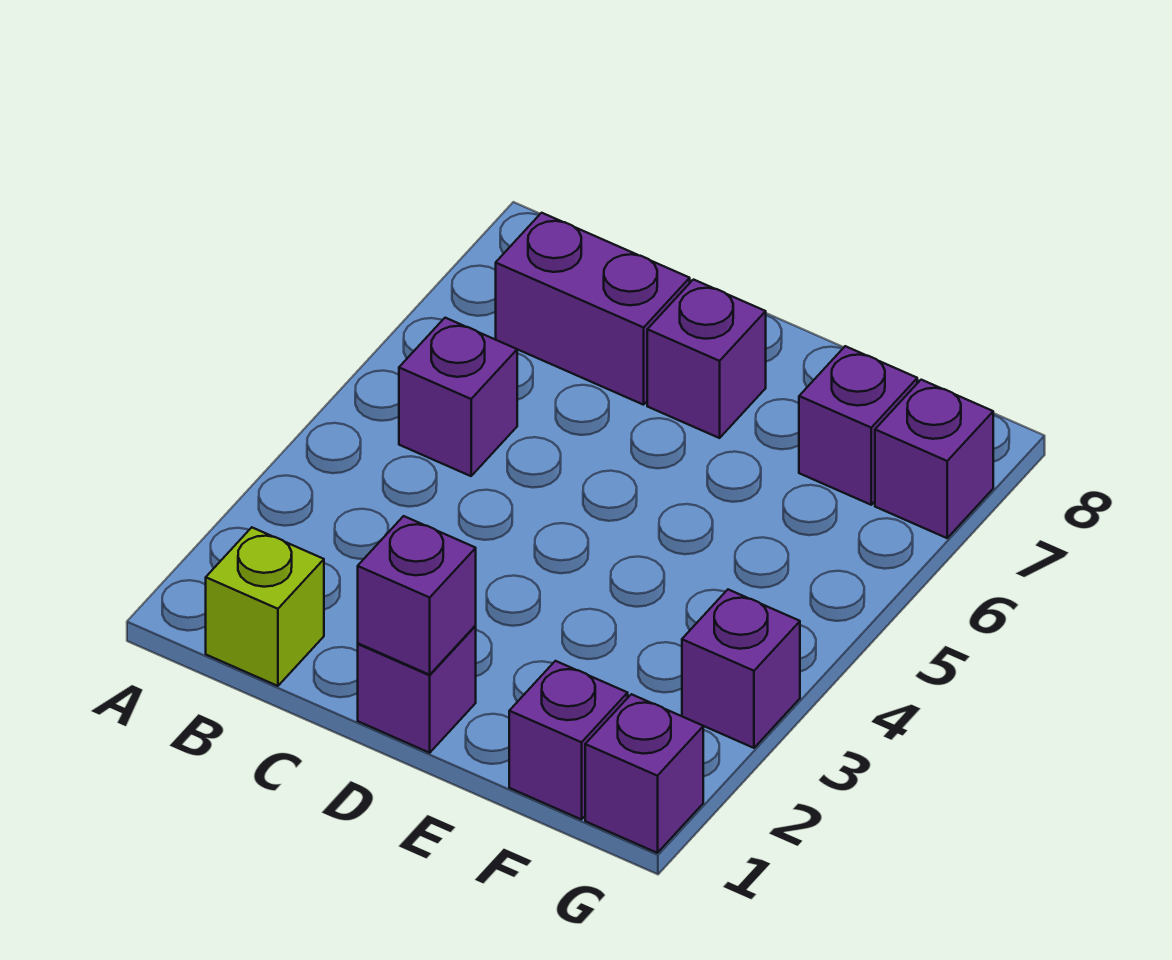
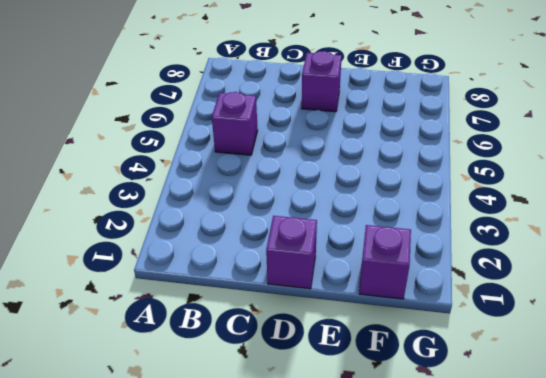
none -> lime brick B1 level 1
none -> purple brick B7:C7 level 1

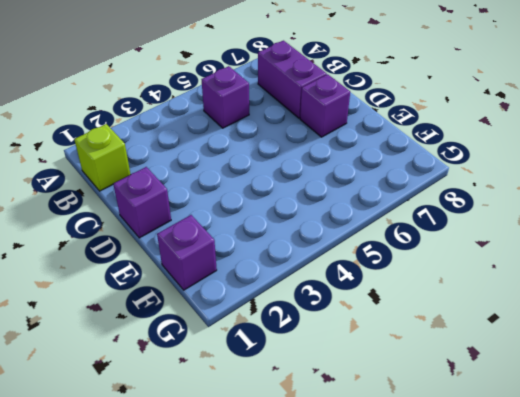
none -> purple brick F7 level 1
none -> purple brick G1 level 1

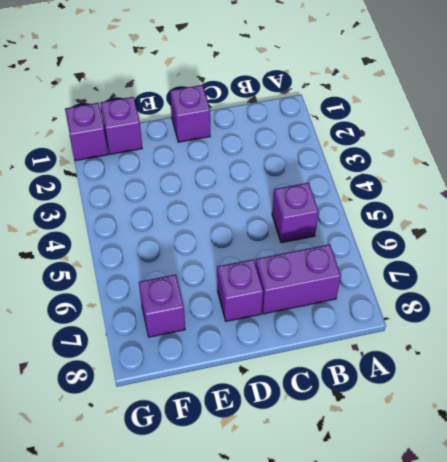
none -> lime brick B1 level 1
none -> purple brick G3 level 1

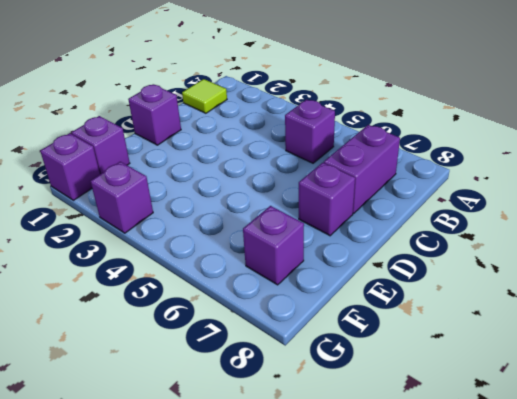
lime tile B1 level 1 -> lime brick B1 level 1
none -> purple brick G7 level 1
none -> purple brick D1 level 2

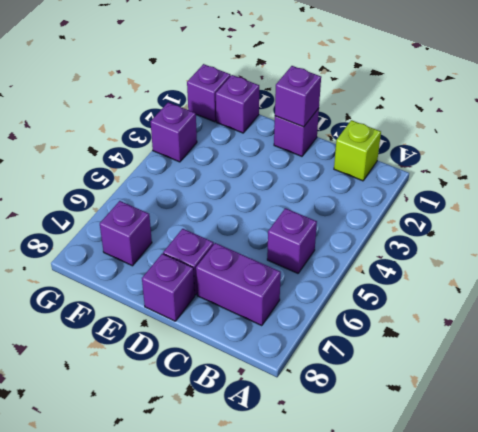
purple brick D8 level 1 -> purple brick G7 level 1

